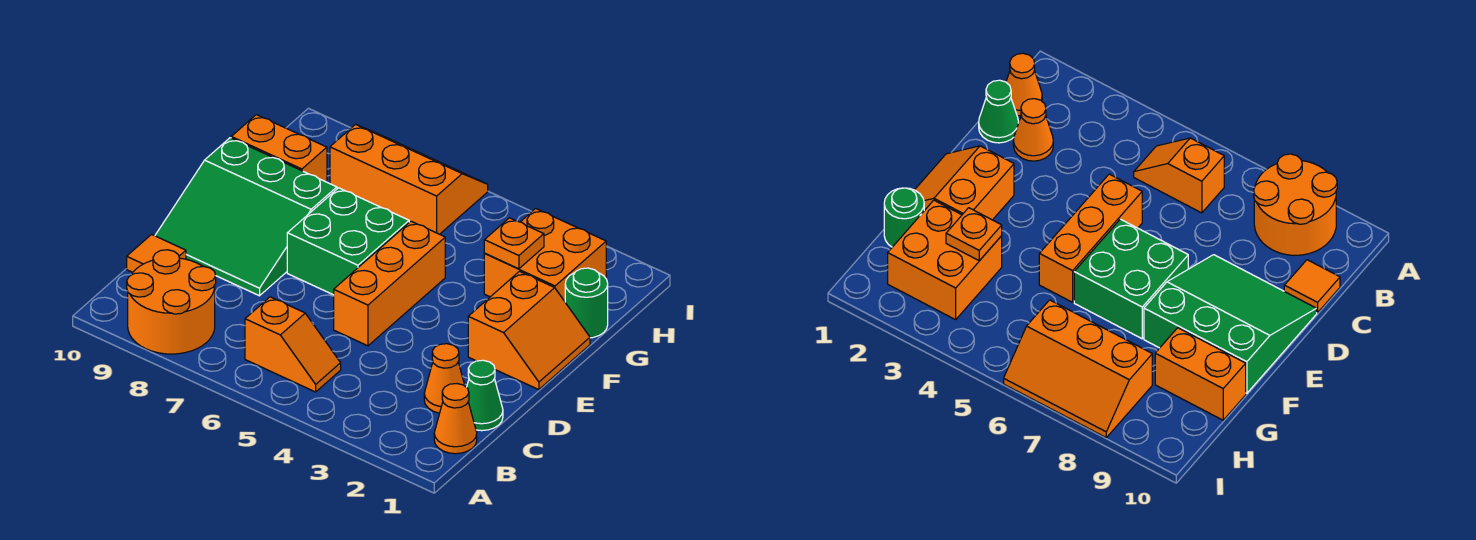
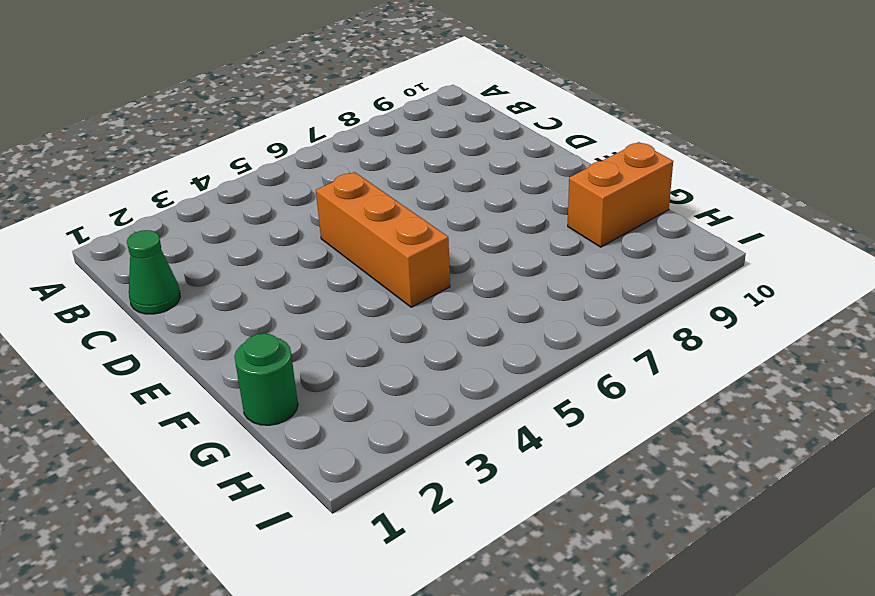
none -> orange round brick A8:B9 level 1
none -> orange cone B1 level 1
none -> orange slope B5:B6 level 1 top 6

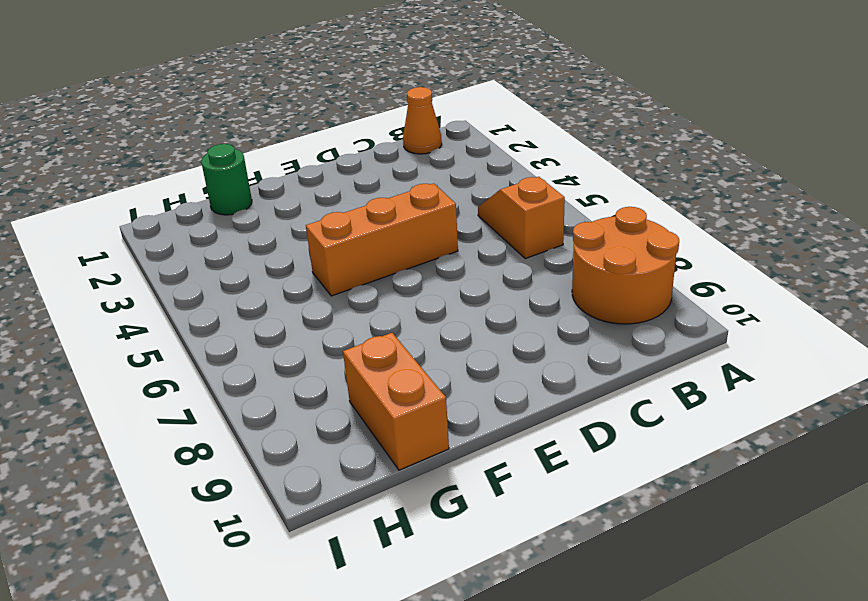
none -> green cone C1 level 1
none -> orange cone C2 level 1
none -> orange tile C10 level 1

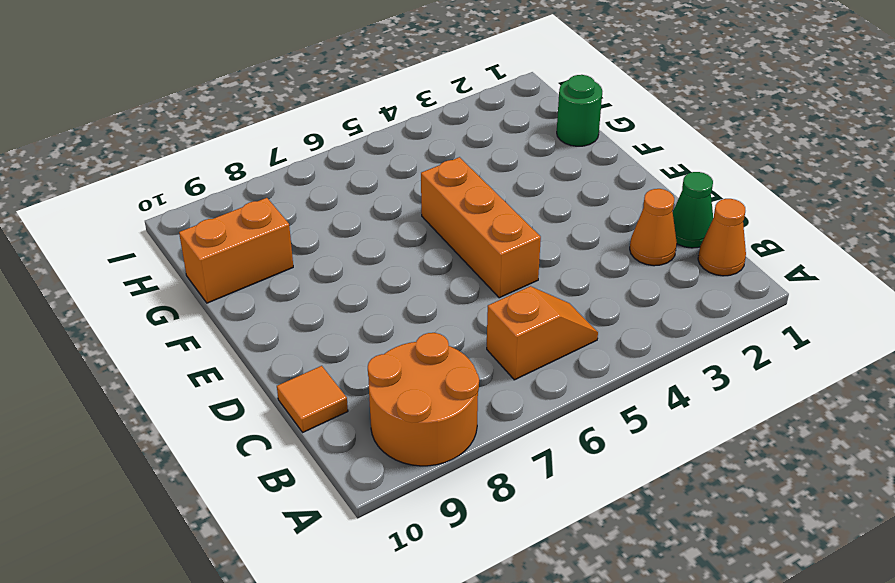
none -> green slope D8:F10 level 1 top F
none -> orange slope E1:F2 level 1 top 2
none -> green brick E6:F7 level 1

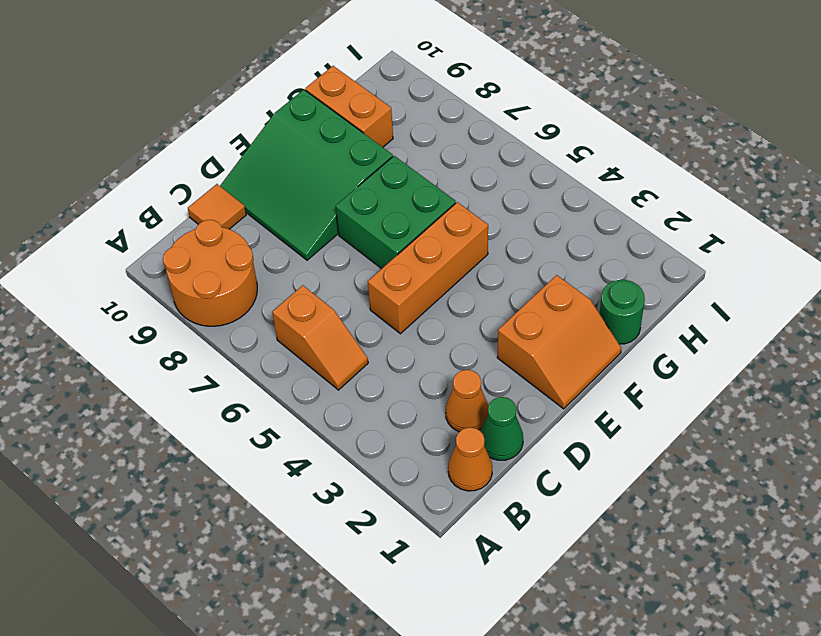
none -> orange brick G2:H3 level 1
none -> orange slope H6:I8 level 1 top H
none -> orange plate G3 level 2

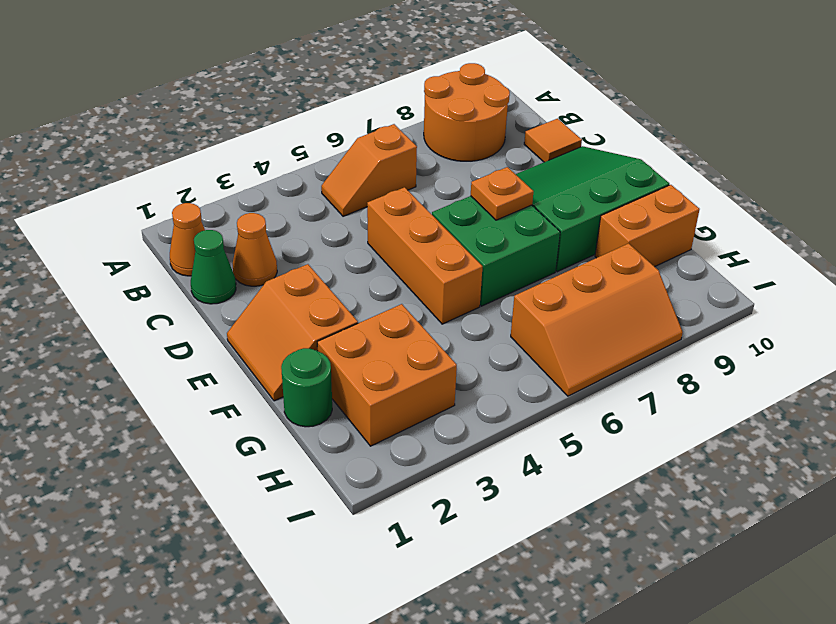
orange plate E7 level 2 -> orange plate G3 level 2

